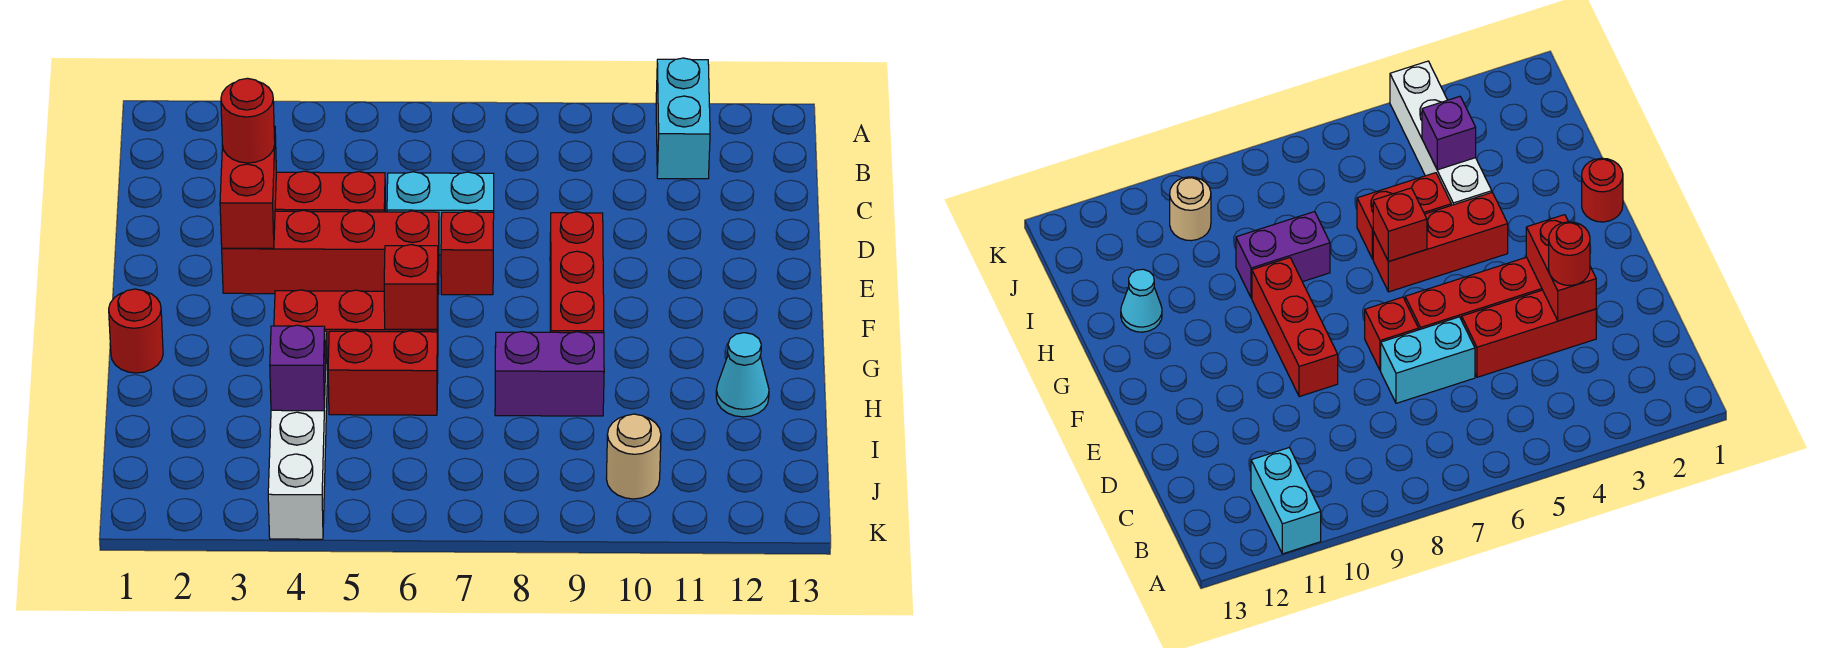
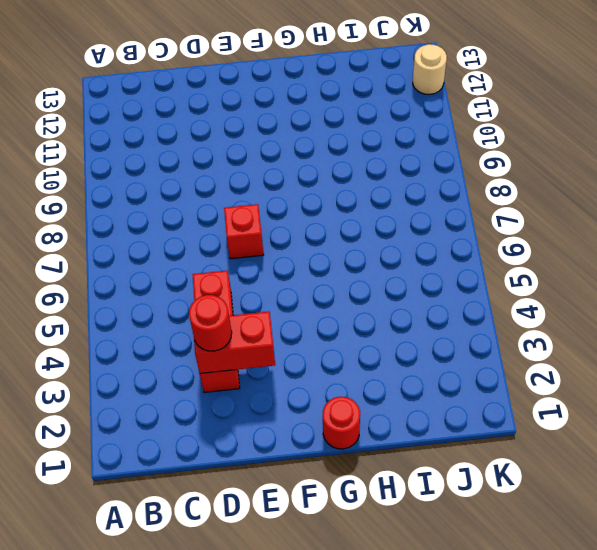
tan round brick K12 level 1 -> tan round brick J10 level 1
none -> cyan brick A11:B11 level 1
none -> cyan brick D6:D7 level 1
none -> red brick E3:E6 level 1

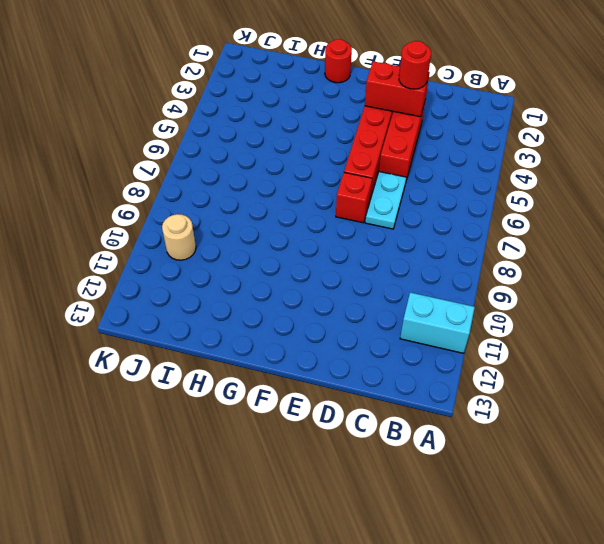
cyan plate D6:D7 level 1 -> cyan brick D6:D7 level 1
none -> red brick E9:G9 level 1
none -> red brick G4:G6 level 1
none -> white brick H4:K4 level 1

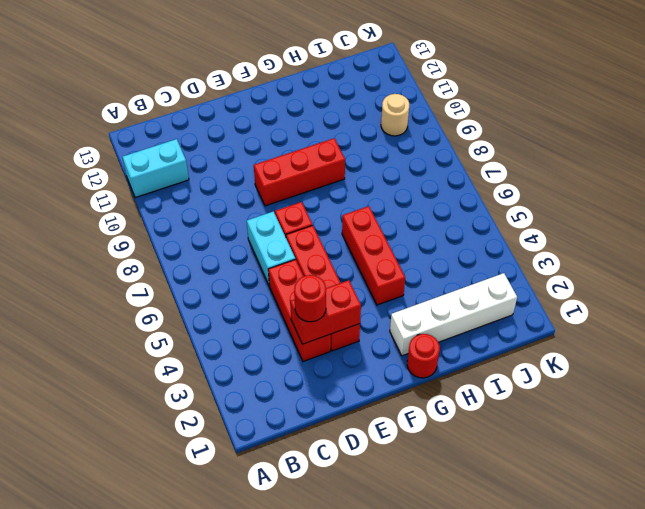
white brick G2:J2 level 1 -> white brick H4:K4 level 1
none -> red brick H5:H6 level 1
none -> purple brick H8:H9 level 1
none -> cyan cone H12 level 1

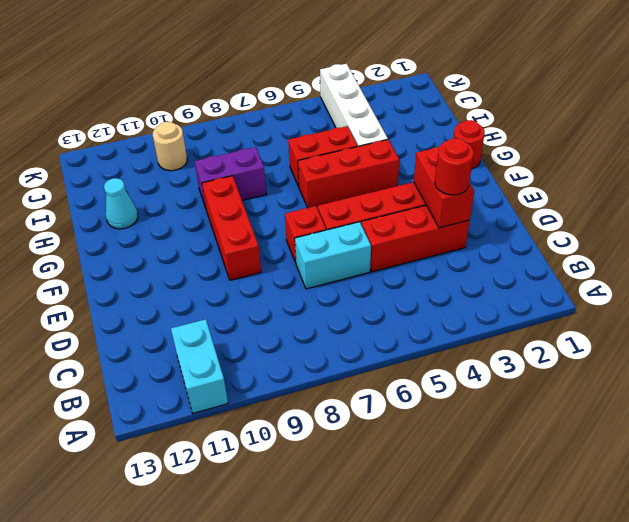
none -> red brick G6 level 2
none -> purple brick I4 level 2

